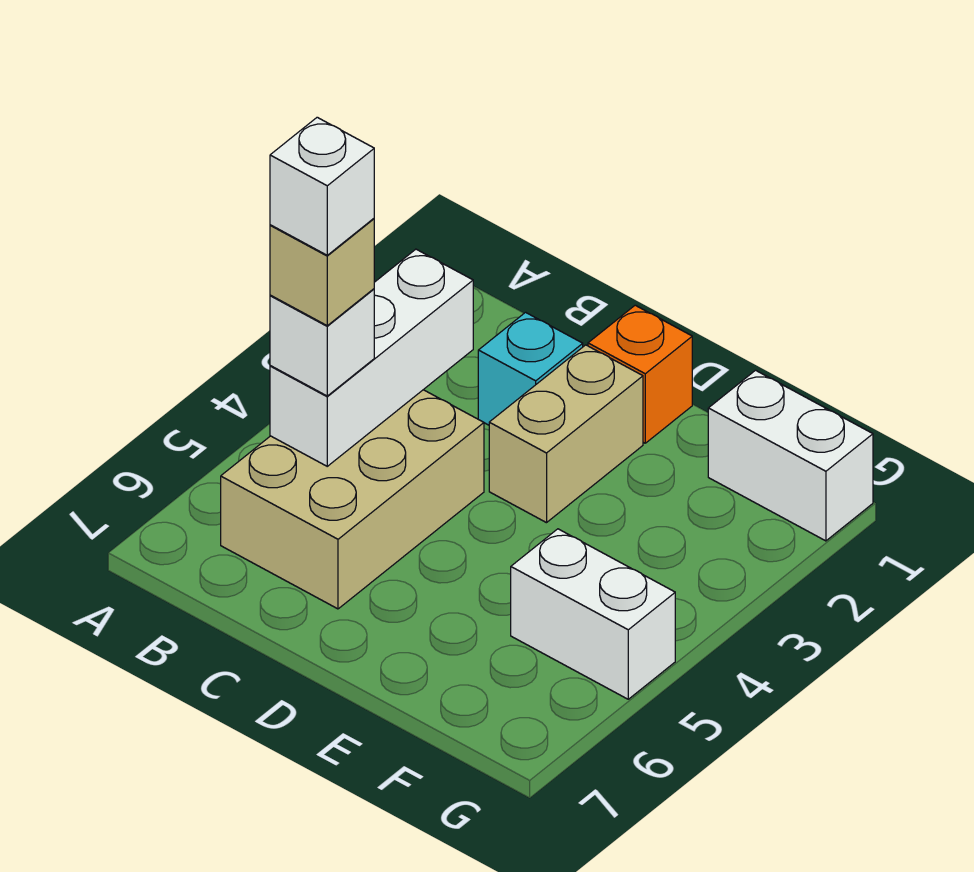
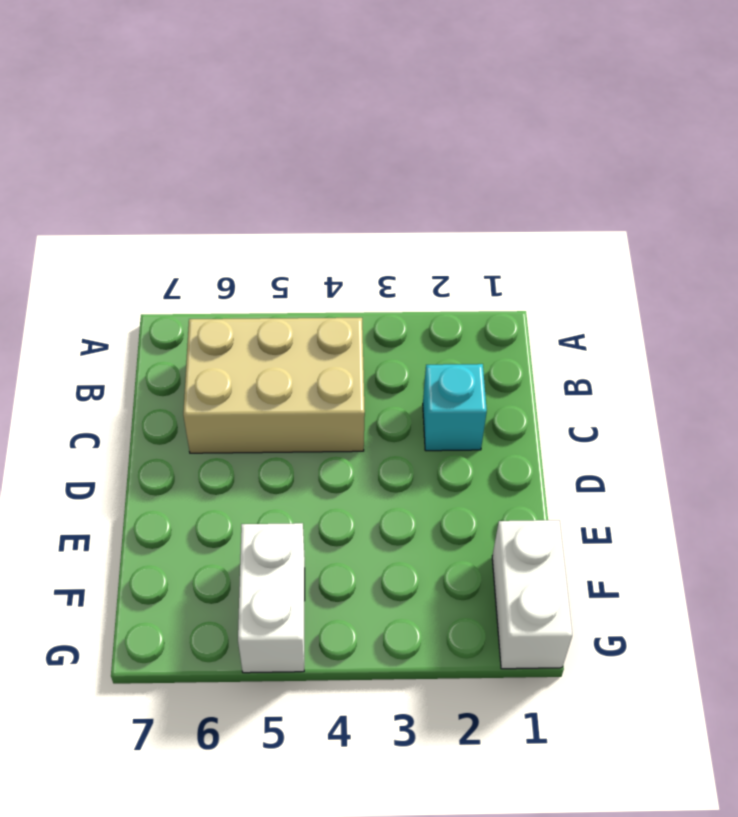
none -> orange brick D1 level 1
none -> tan brick D2:D3 level 1

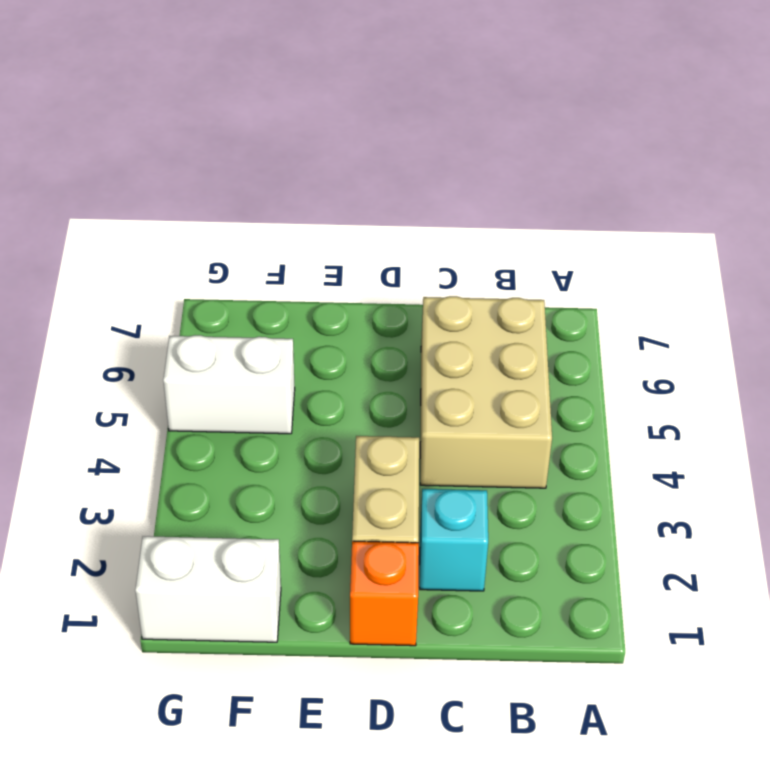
none -> white brick B3:B5 level 2
none -> white brick B5 level 3

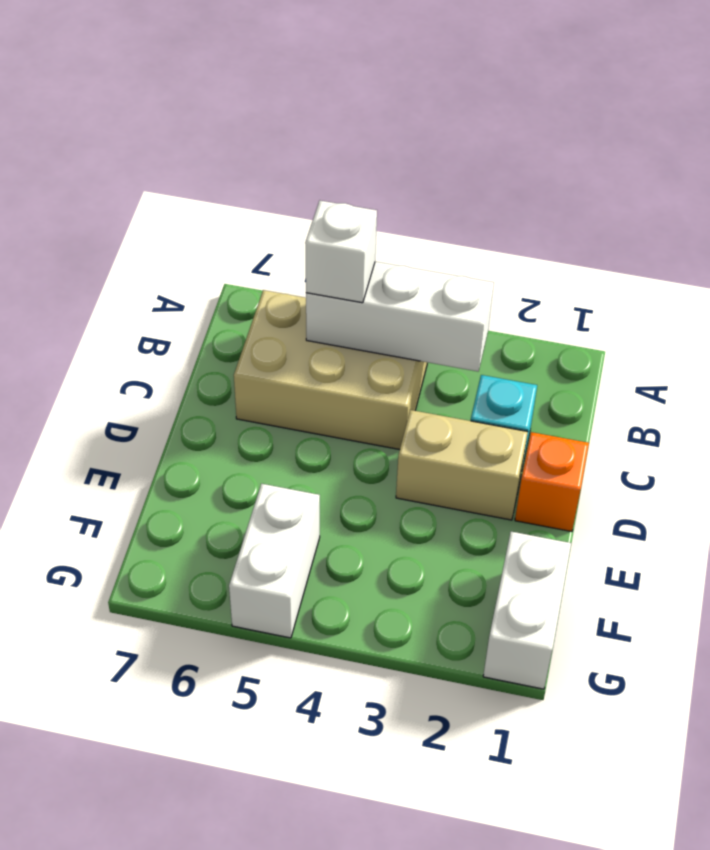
none -> tan brick B5 level 4
none -> white brick B5 level 5

